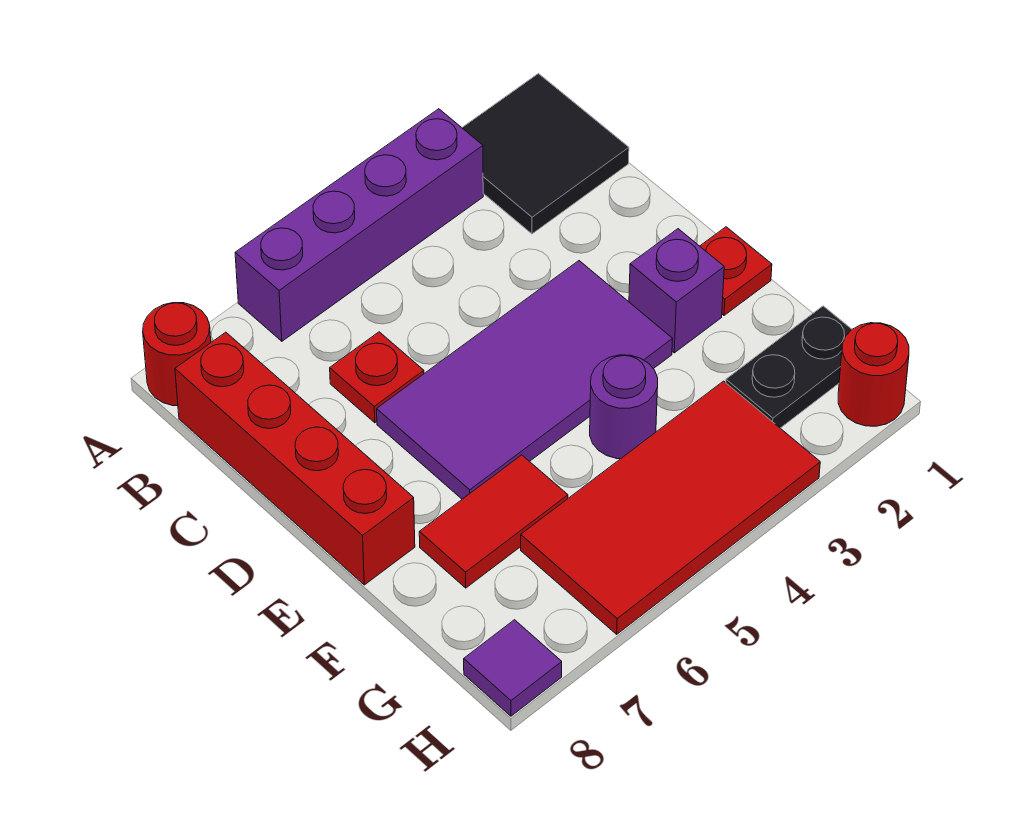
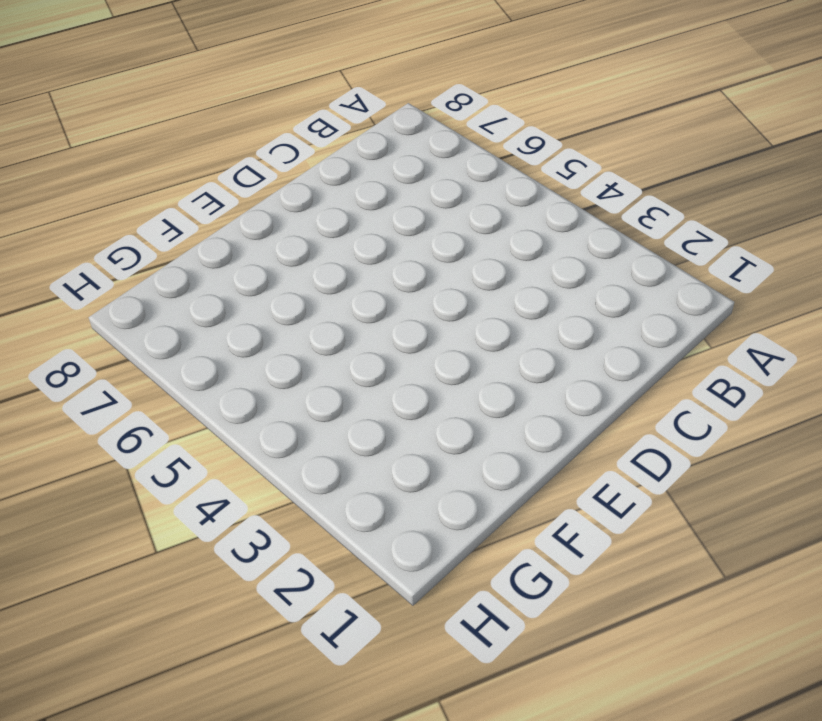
none -> black tile A1:B2 level 1
none -> purple brick A3:A6 level 1
none -> red round brick A8 level 1

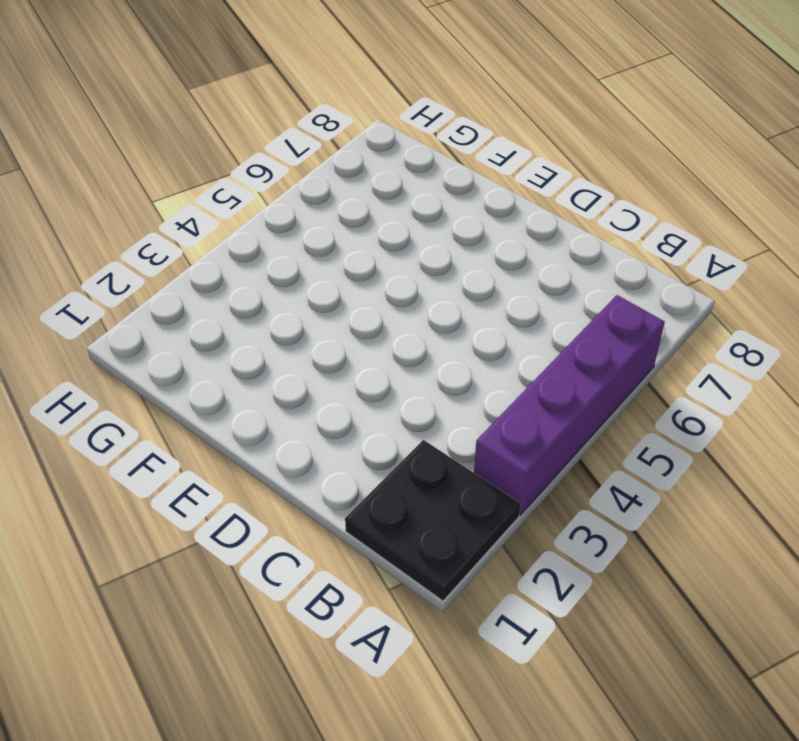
black plate A1:B2 level 1 -> black tile A1:B2 level 1
none -> red round brick A8 level 1
none -> red brick B8:E8 level 1
none -> red plate C6 level 1

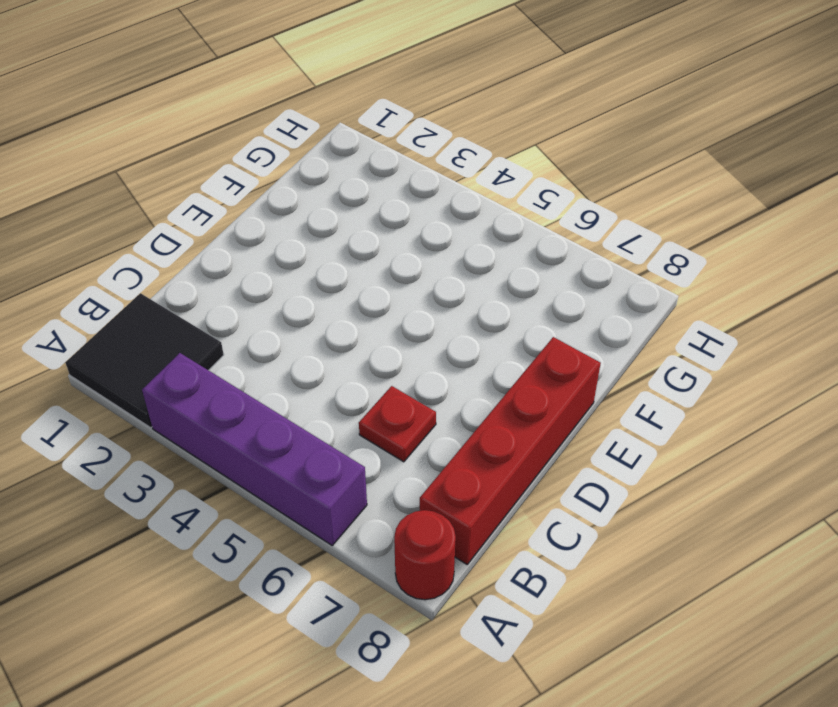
none -> purple tile D3:E6 level 1
none -> red plate E1 level 1
none -> purple brick E2 level 1

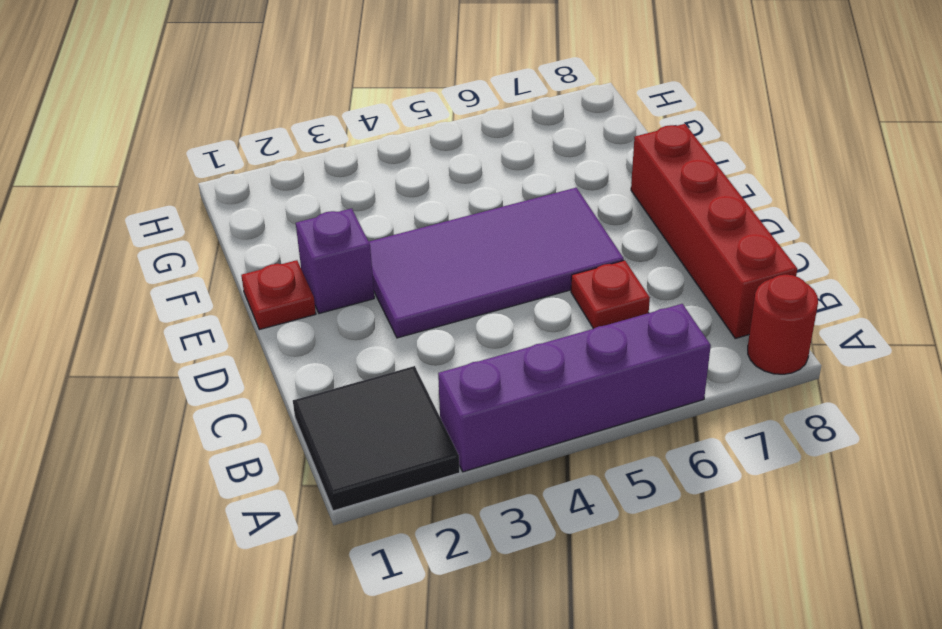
none -> purple round brick F4 level 1
none -> red tile F6:F7 level 1
none -> black plate G1:G2 level 1

